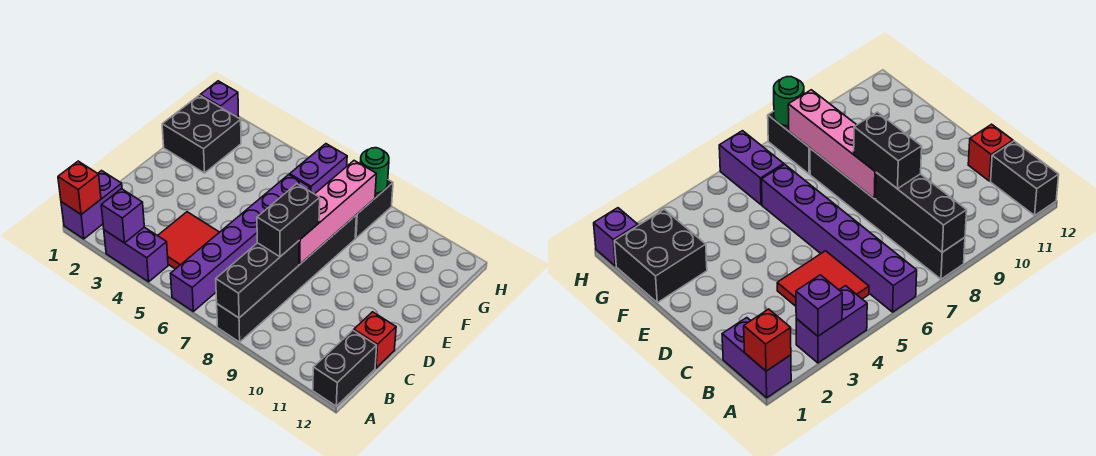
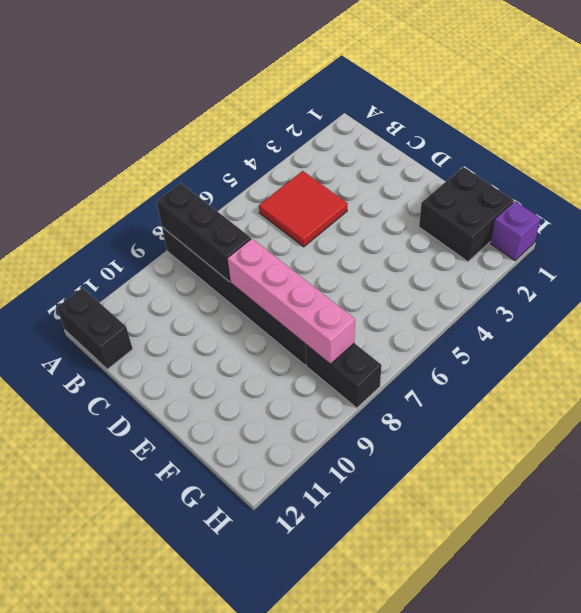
none -> purple brick A1:B1 level 1
none -> purple brick A3:A4 level 1
none -> purple brick A6:F6 level 1

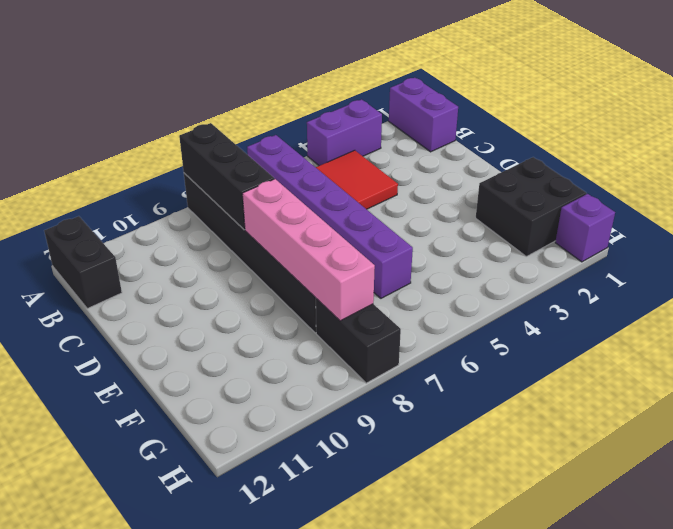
none -> red brick C12 level 1
none -> purple brick G6:H6 level 1
none -> red brick A1 level 2

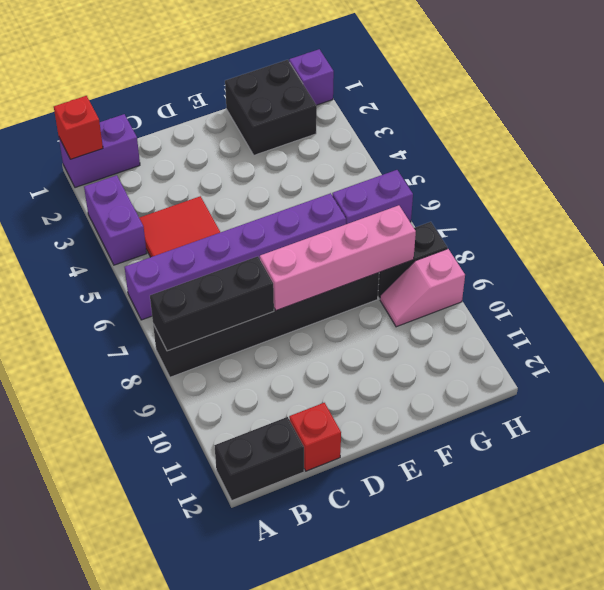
pink slope G9:H9 level 1 top H -> none
none -> purple brick A3 level 2
none -> green round brick H8 level 2
none -> black brick C8:D8 level 3

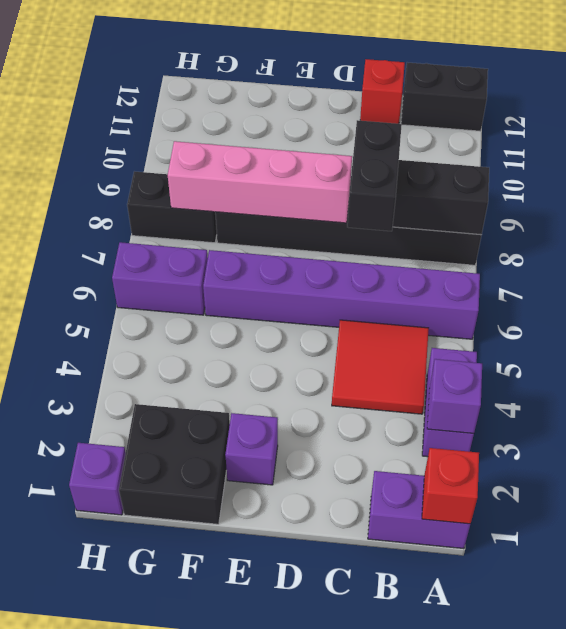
black brick C7:C8 level 3 -> black brick C8:D8 level 3
purple brick E2 level 1 -> none
none -> green round brick H8 level 2

